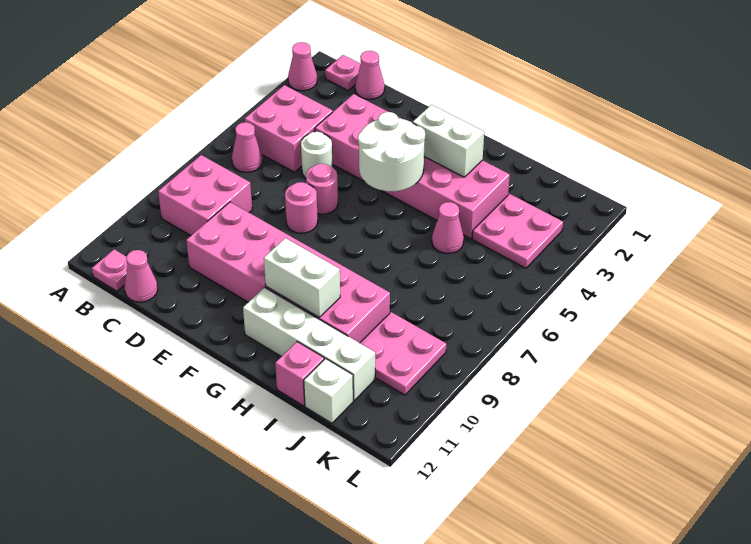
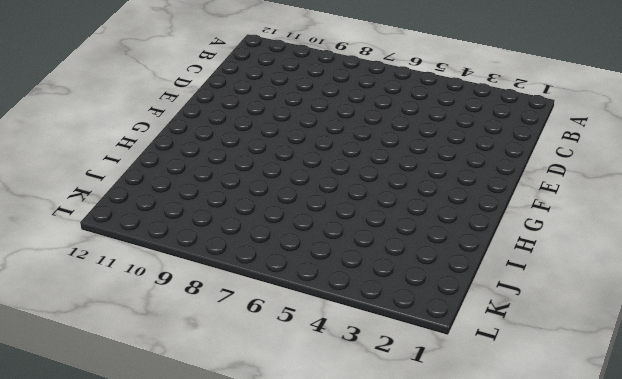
none -> pink cone A2 level 1
none -> pink plate B1 level 1
none -> pink brick B4:C5 level 1

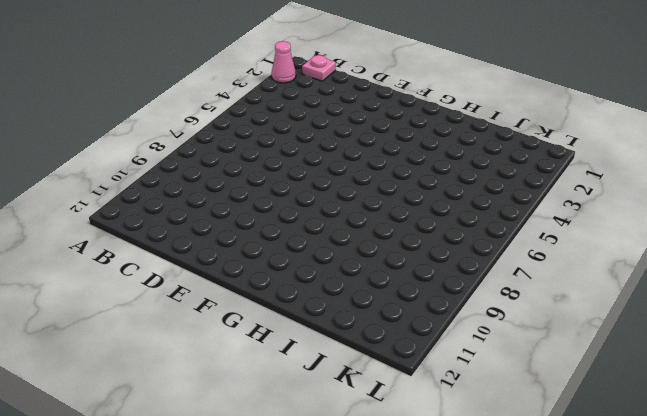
none -> pink brick B4:C5 level 1
none -> pink cone B6 level 1
none -> pink brick B8:C9 level 1

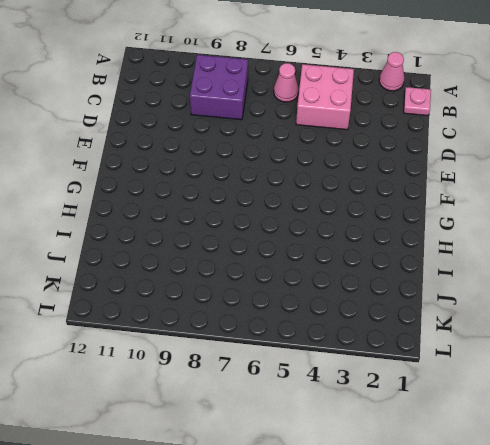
purple brick B8:C9 level 1 -> pink brick B8:C9 level 1
none -> pink plate B12 level 1
none -> pink cone C1 level 1
none -> pink cone C12 level 1

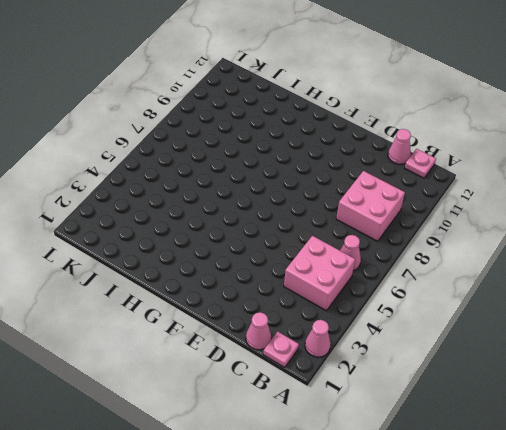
none -> pink brick D3:I4 level 1
none -> white round brick D5 level 1
none -> pink brick D9:I10 level 1

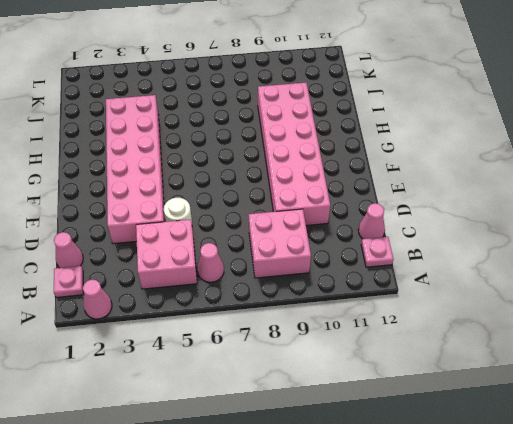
none -> pink round brick E6 level 1
none -> pink round brick E7 level 1
none -> white brick G11:J11 level 1

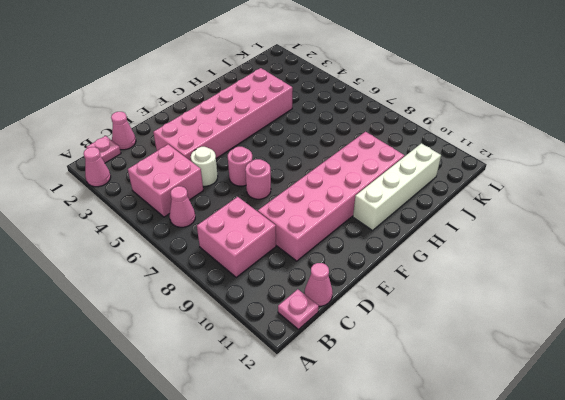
none -> pink cone I5 level 1
none -> pink brick I12 level 1
none -> pink plate J3:K4 level 1

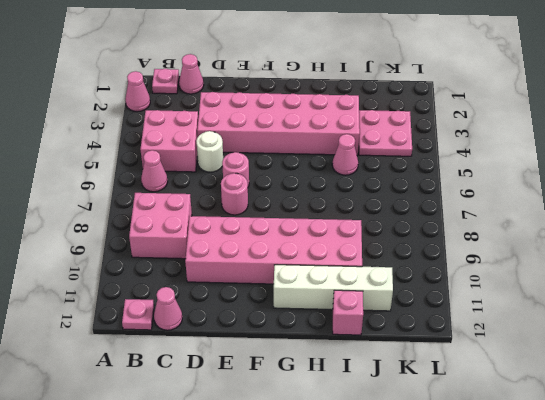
none -> pink plate J9:K10 level 1
none -> white brick J12 level 1
none -> white round brick F4:G5 level 2

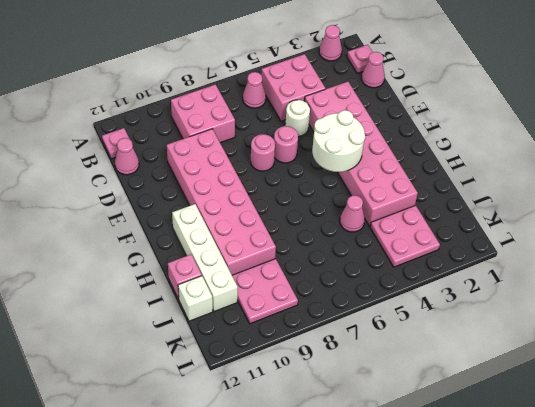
none -> white brick G3:H3 level 2
none -> white brick G10:H10 level 2

